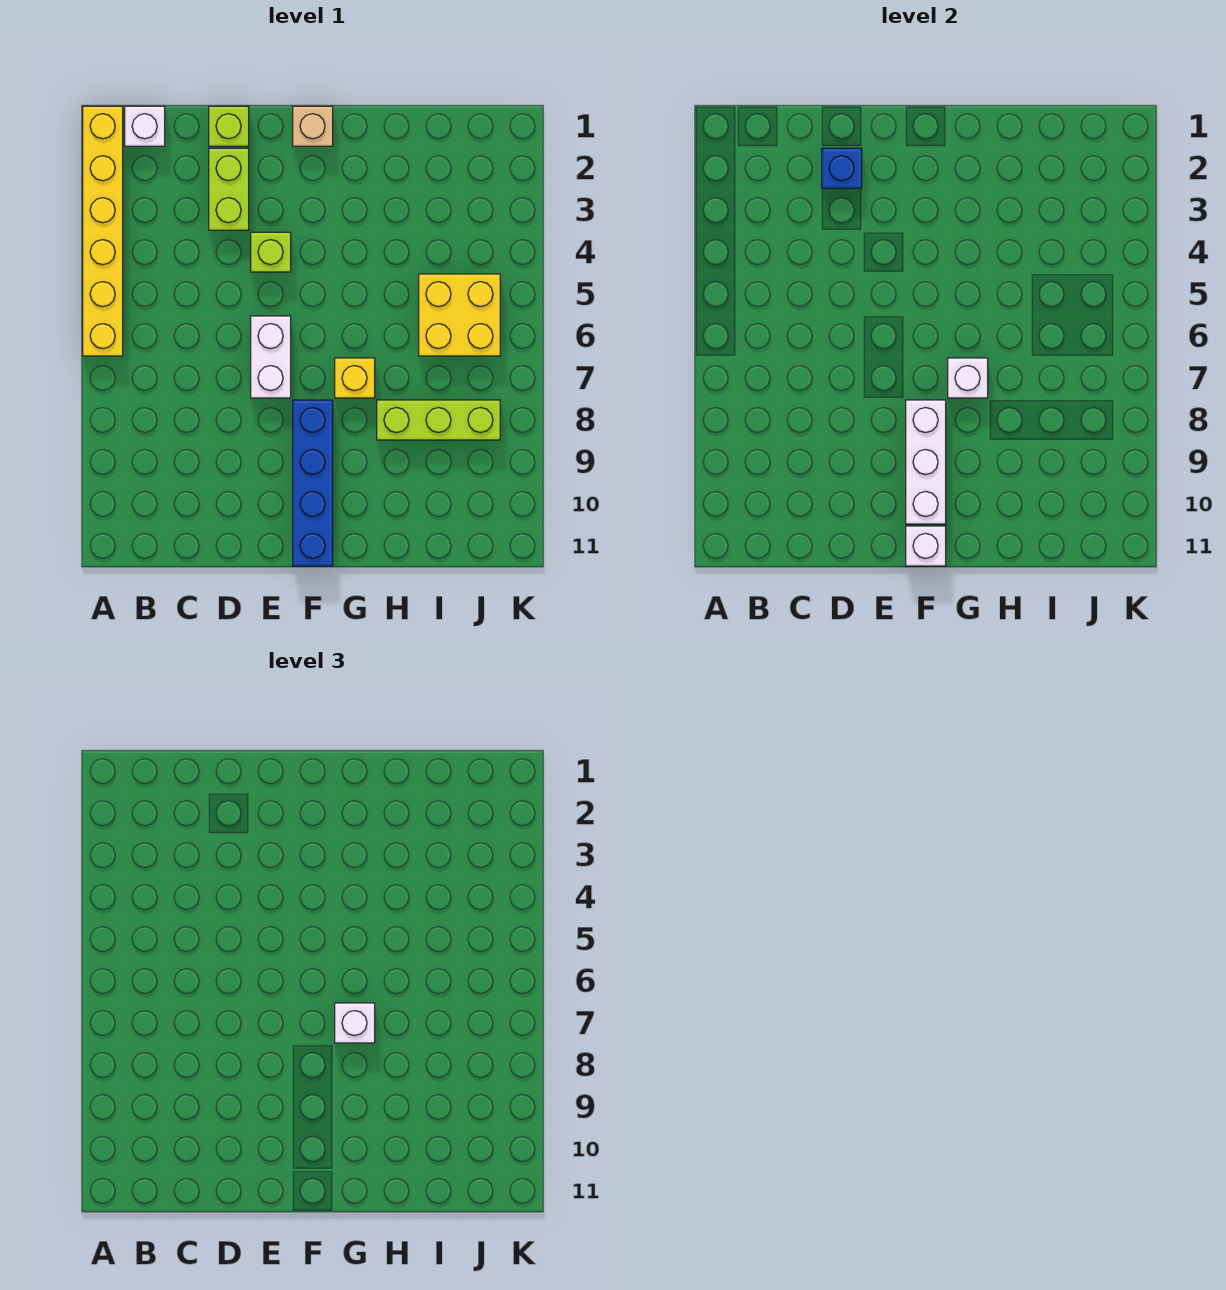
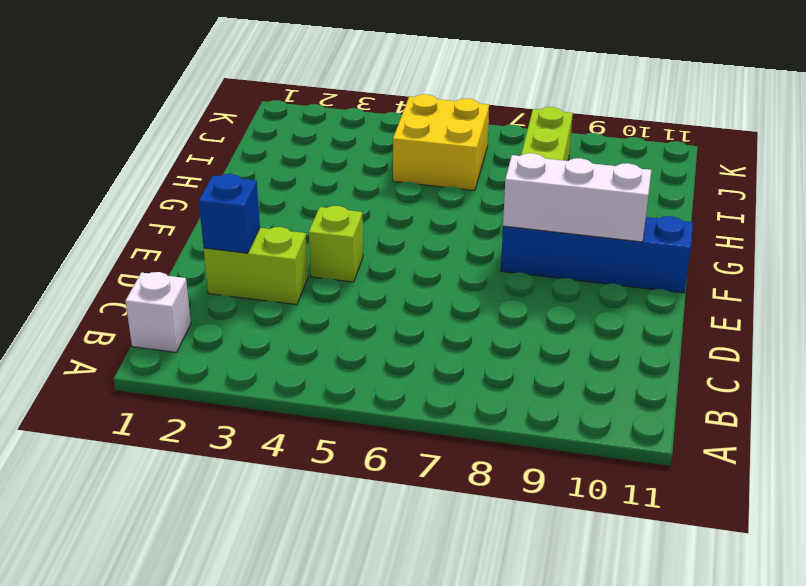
none -> yellow brick A1:A6 level 1
none -> lime brick D1 level 1
none -> white brick E6:E7 level 1

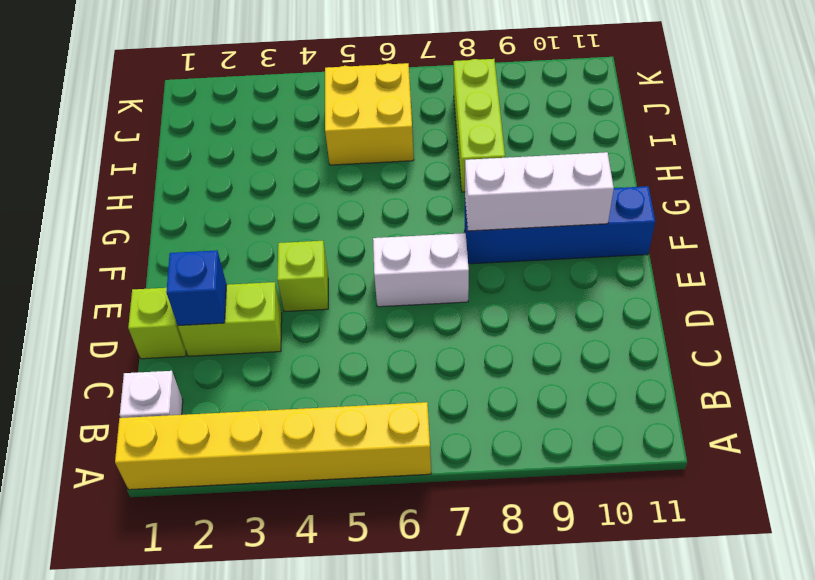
none -> tan brick F1 level 1
none -> yellow brick G7 level 1
none -> white brick F11 level 2

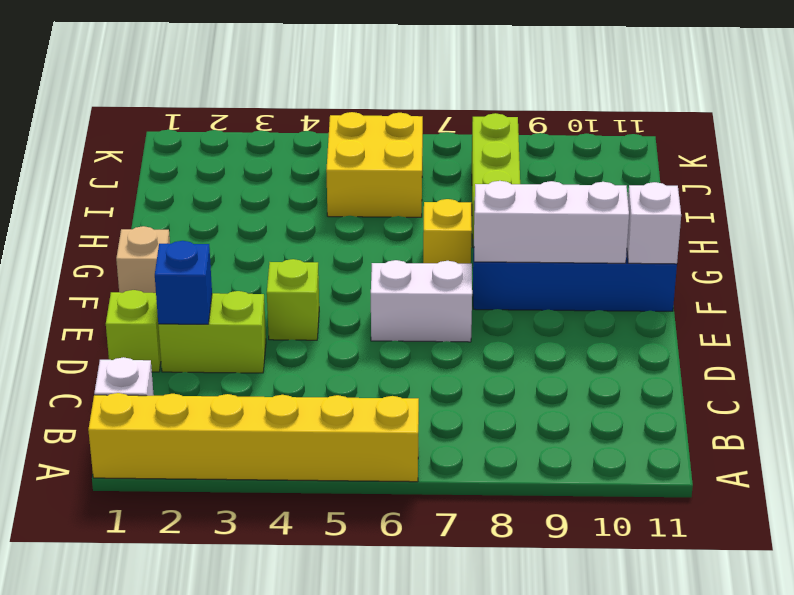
none -> white brick G7 level 2
none -> white brick G7 level 3

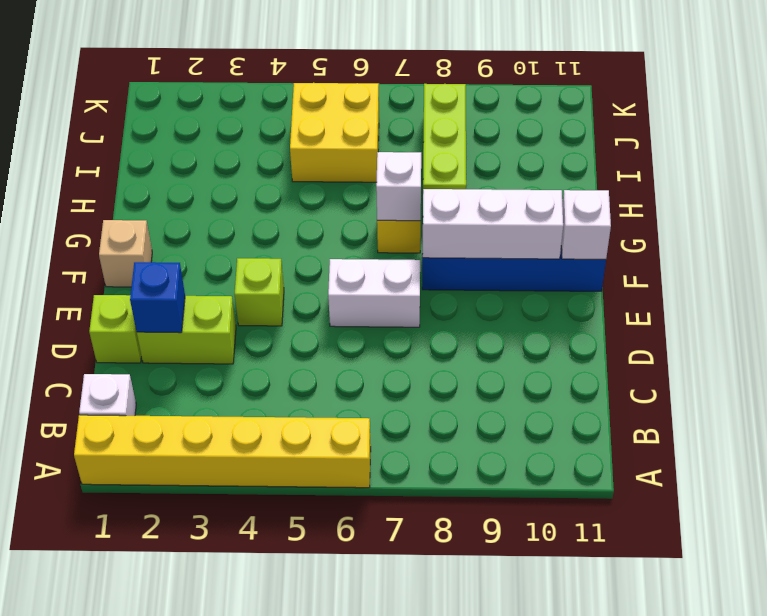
none -> white brick G7 level 3

